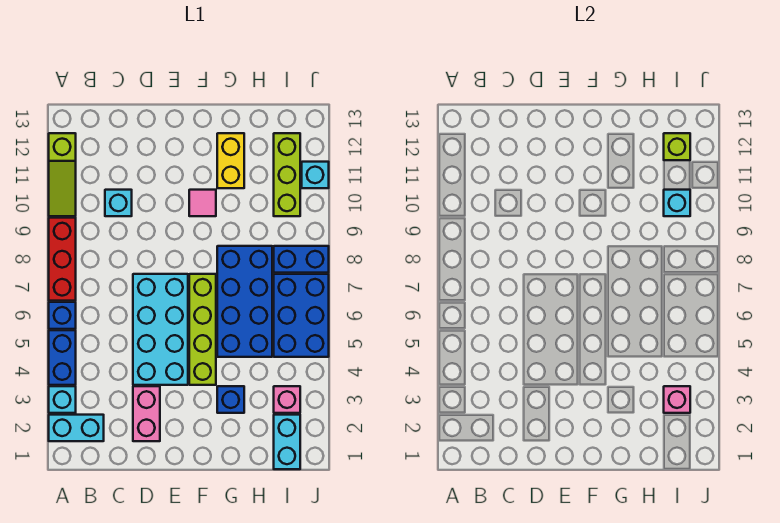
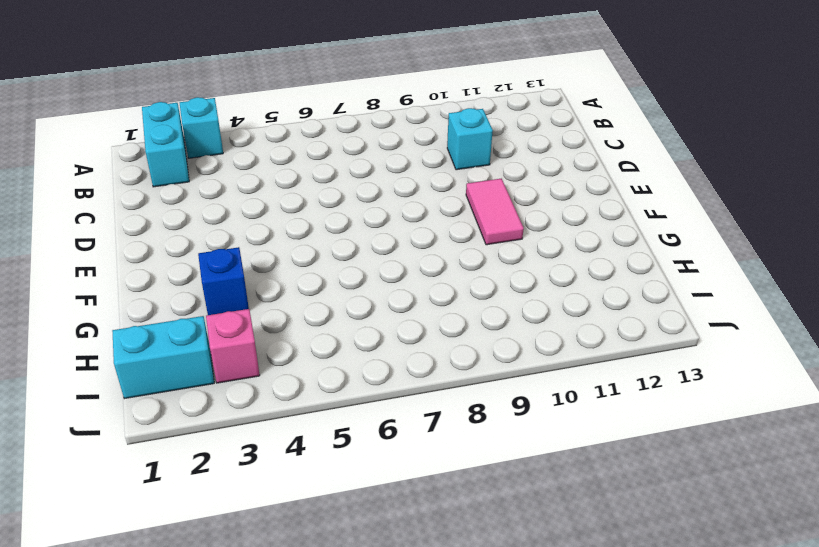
pink tile E10:F10 level 1 -> pink tile F10 level 1
none -> blue brick A4:A5 level 1
none -> blue brick A6 level 1
none -> red brick A7:A9 level 1

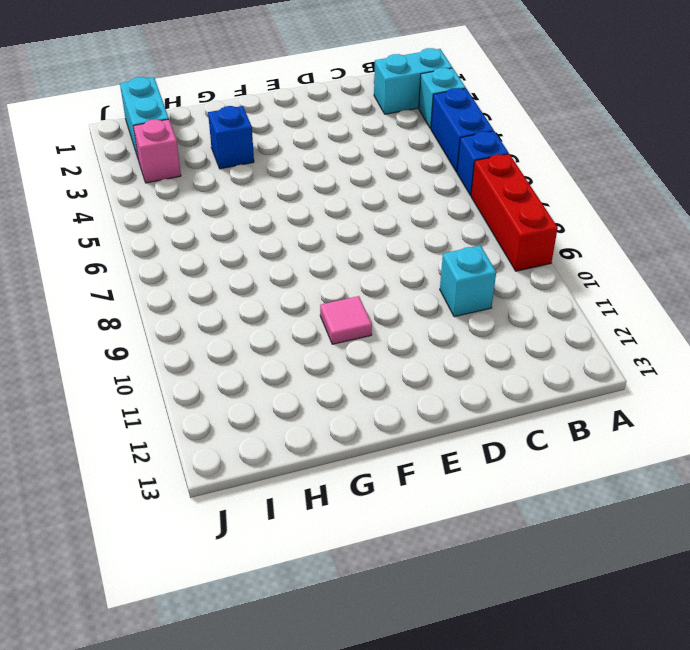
none -> lime slope A10:A12 level 1 top 12
none -> pink brick D2:D3 level 1
none -> cyan brick D4:E7 level 1

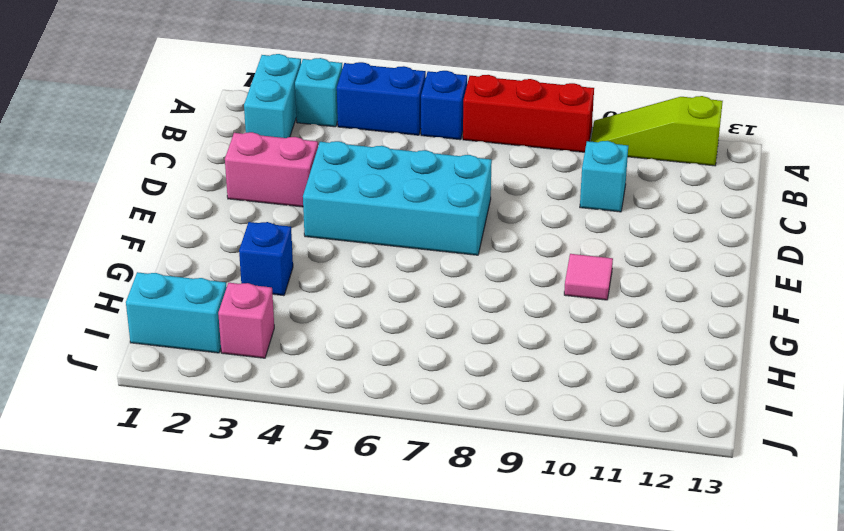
none -> lime brick F4:F7 level 1
none -> blue brick G5:H8 level 1
none -> yellow brick G11:G12 level 1

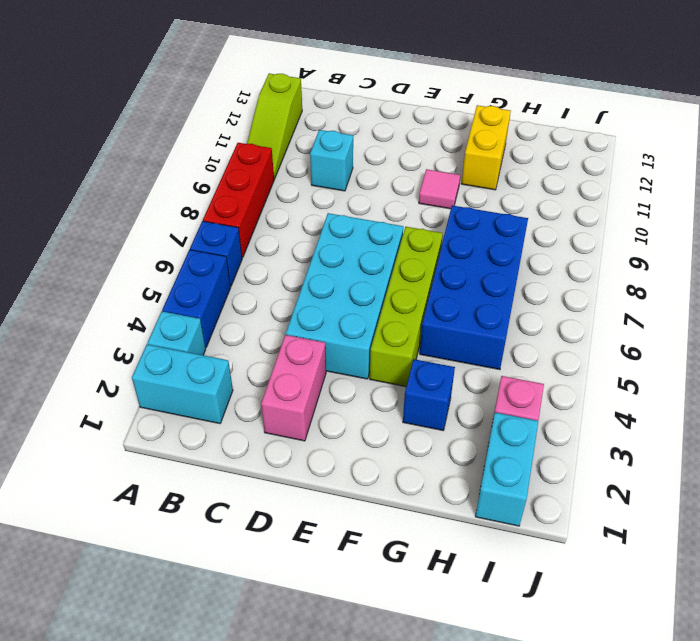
none -> blue brick I5:J7 level 1
none -> blue brick I8:J8 level 1
none -> lime brick I10:I12 level 1

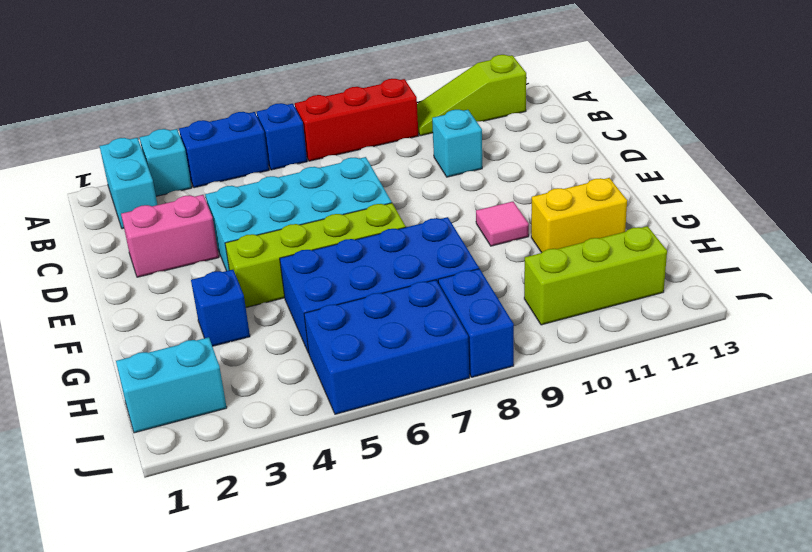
none -> pink brick I3 level 1
none -> cyan brick J11 level 1
none -> pink brick I3 level 2

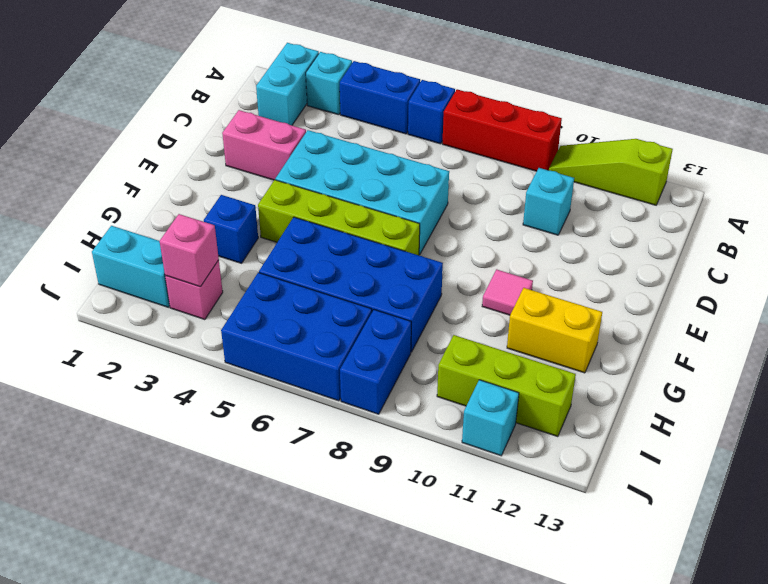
none -> cyan brick I10 level 2
none -> lime brick I12 level 2

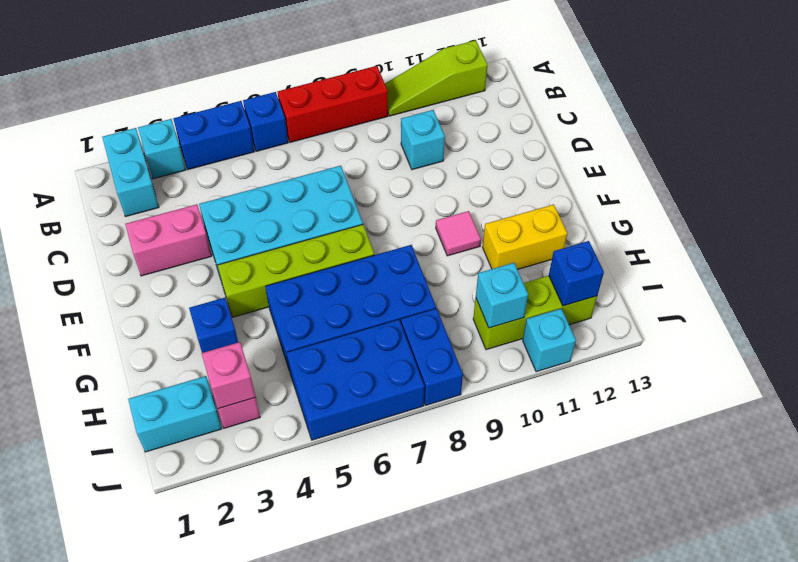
blue brick I12 level 2 -> lime brick I12 level 2

